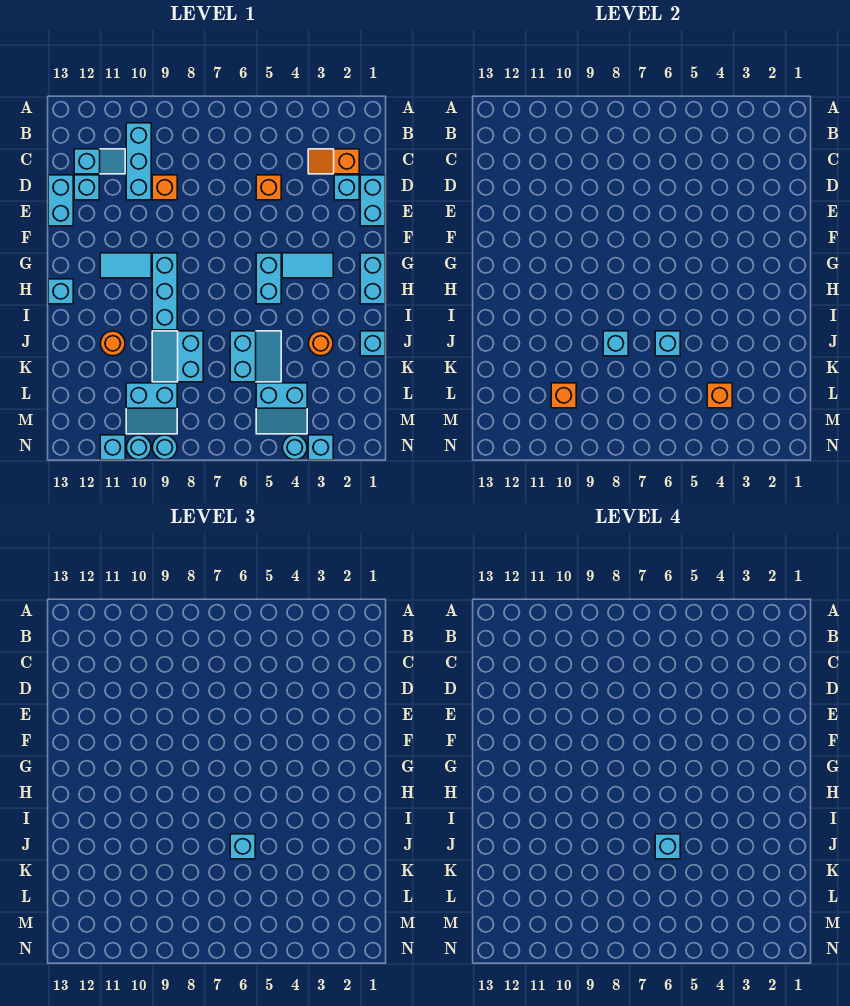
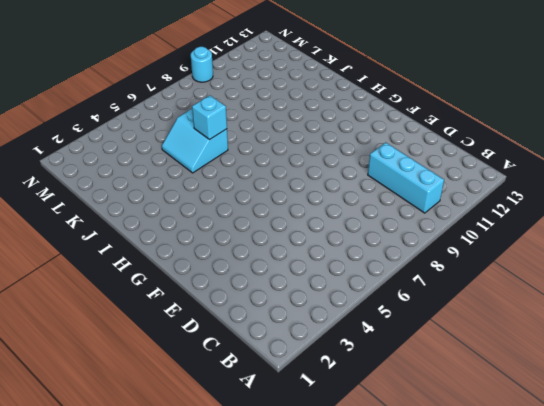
none -> orange slope C2:C3 level 1 top 2
none -> cyan slope C11:C12 level 1 top 12
none -> cyan brick D1:E1 level 1
none -> cyan brick D2 level 1

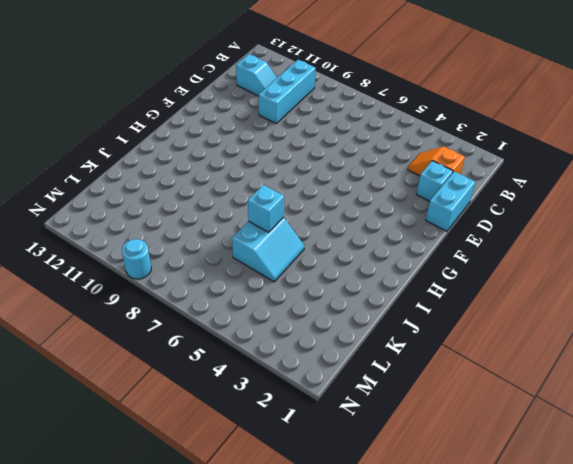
none -> orange brick D5 level 1
none -> orange brick D9 level 1
none -> cyan brick D12 level 1
none -> cyan brick D13:E13 level 1

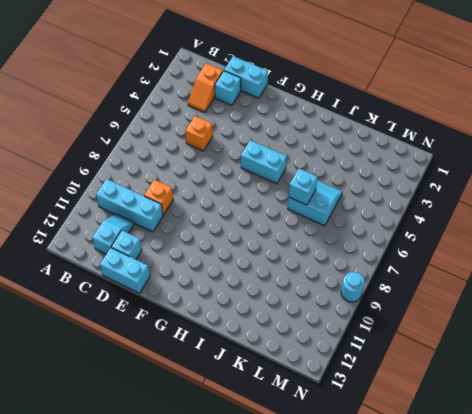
none -> cyan brick G1:H1 level 1
none -> cyan tile G3:G4 level 1
none -> cyan brick G9:I9 level 1
none -> cyan tile G10:G11 level 1

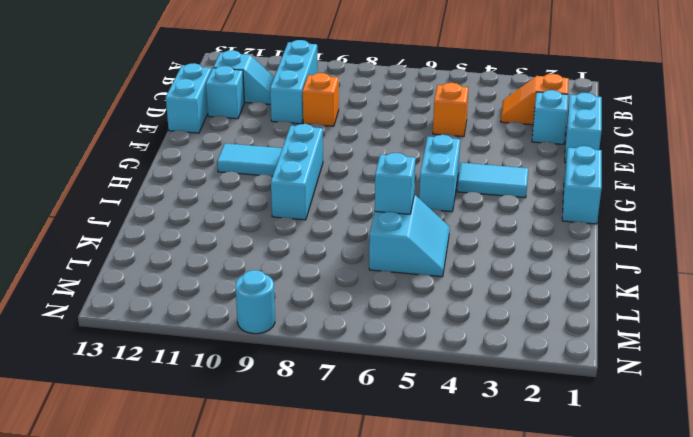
none -> cyan brick H13 level 1
none -> cyan brick J1 level 1
none -> orange round brick J3 level 1
none -> cyan slope J8:K9 level 1 top 8

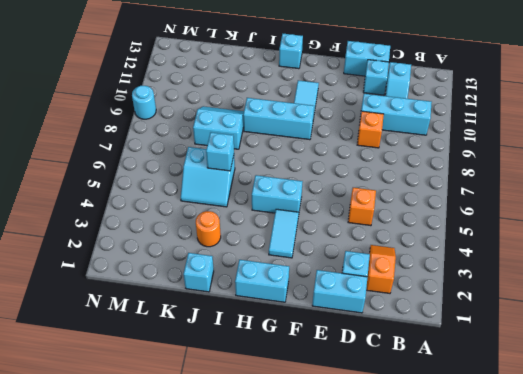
none -> orange round brick J11 level 1
none -> cyan slope L4:M5 level 1 top L
none -> cyan slope L9:M10 level 1 top L
none -> cyan brick N3 level 1

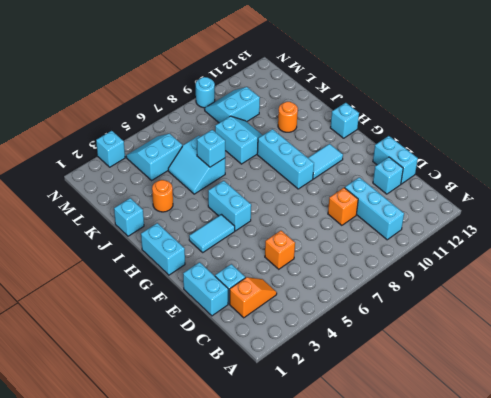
none -> cyan slope C11:C12 level 1 top 12
none -> cyan round brick N4 level 1
none -> cyan round brick N10 level 1
none -> cyan brick N11 level 1

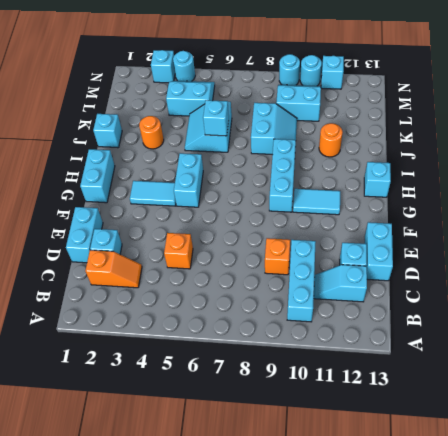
none -> cyan brick J8 level 2
none -> orange brick L4 level 2
none -> orange brick L10 level 2
none -> cyan brick J6 level 3

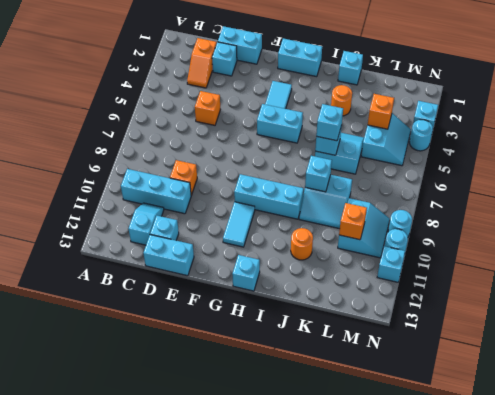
none -> cyan brick J6 level 4

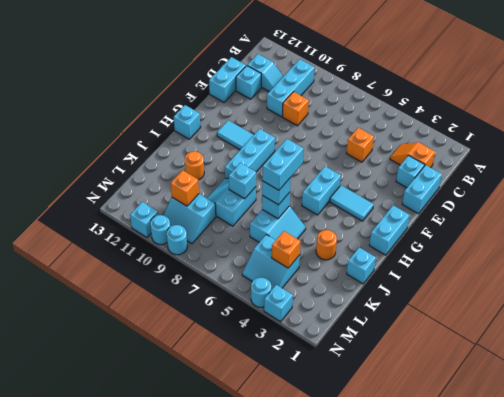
cyan brick I6:J6 level 4 -> cyan brick J6 level 4

